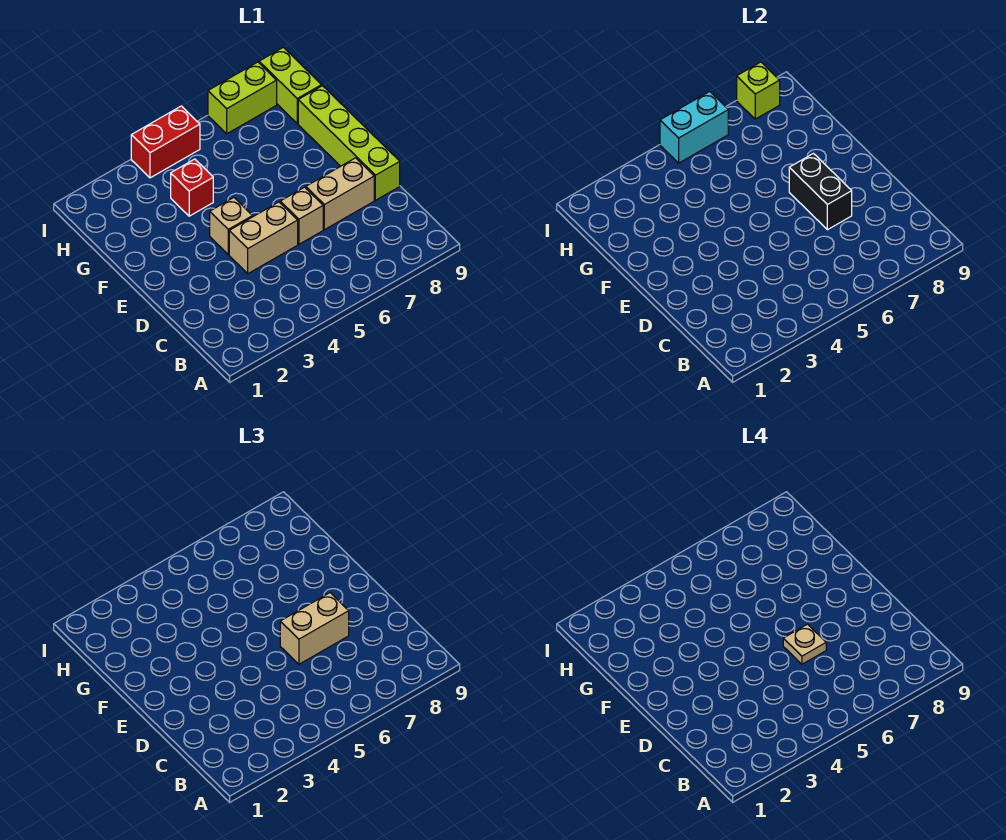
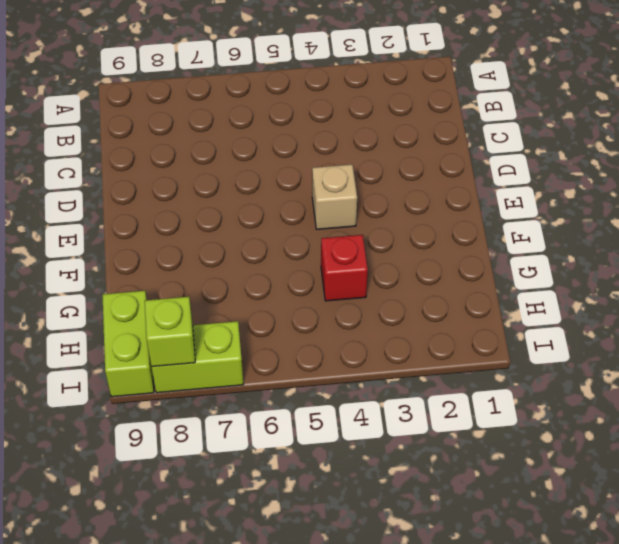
none -> tan brick D4:D5 level 1
none -> tan brick D6 level 1
none -> tan brick D7:D8 level 1

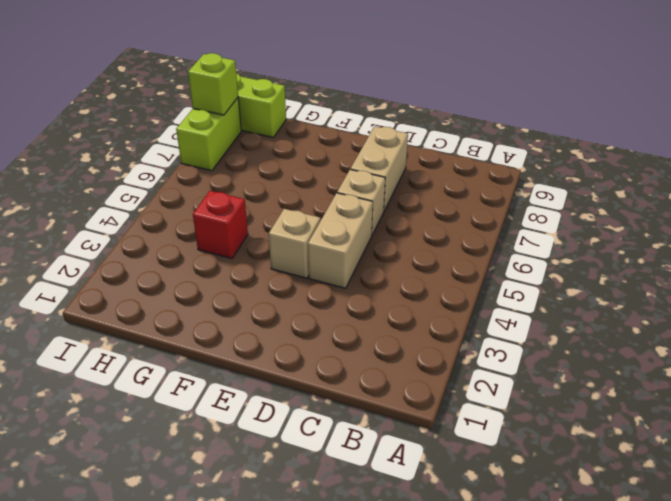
none -> lime brick D9:G9 level 1
none -> red brick I4:I5 level 1
none -> black brick D7:E7 level 2

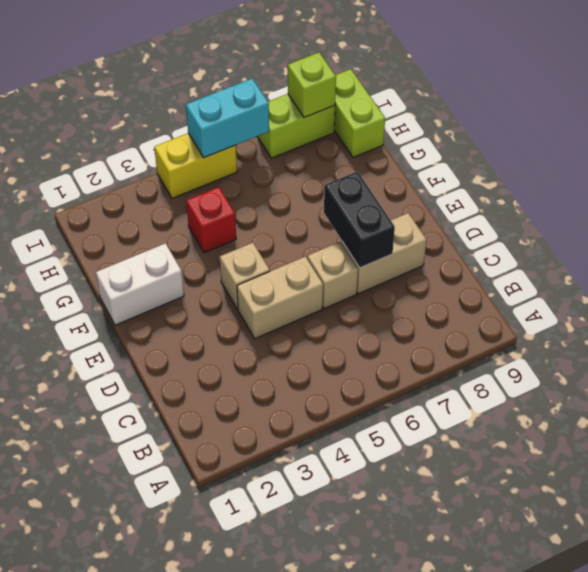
white brick F1:F2 level 1 -> none
yellow brick I4:I5 level 1 -> red brick I4:I5 level 1
none -> lime brick D9:G9 level 1
none -> tan brick D6:D7 level 3
none -> tan plate D6 level 4

